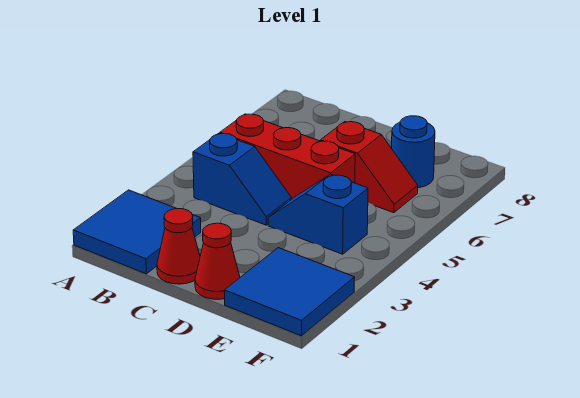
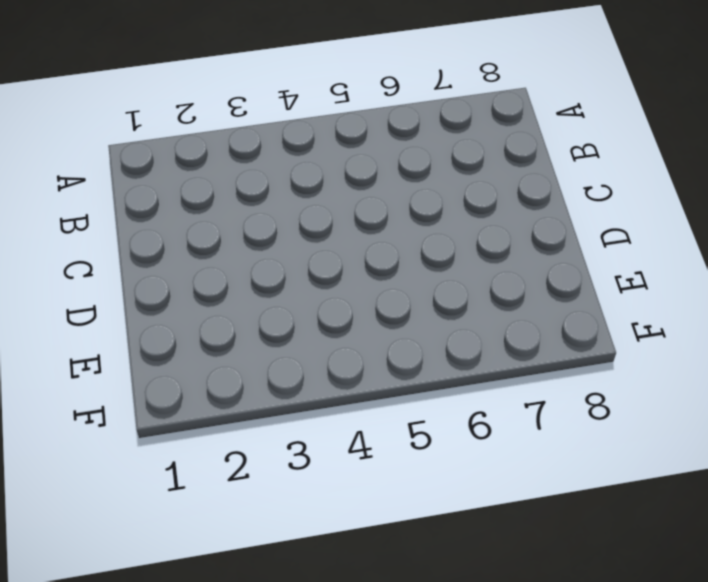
none -> blue tile A1:B2 level 1
none -> blue slope B4:C4 level 1 top B

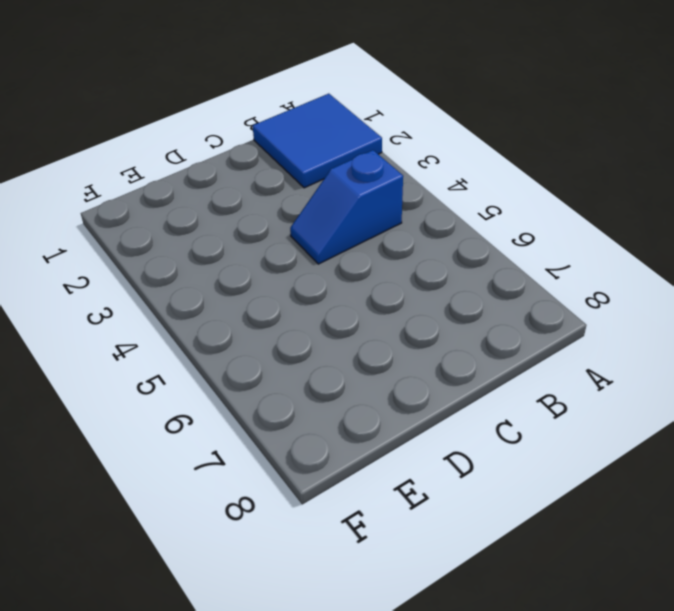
none -> red brick B5:D5 level 1
none -> red cone C1 level 1

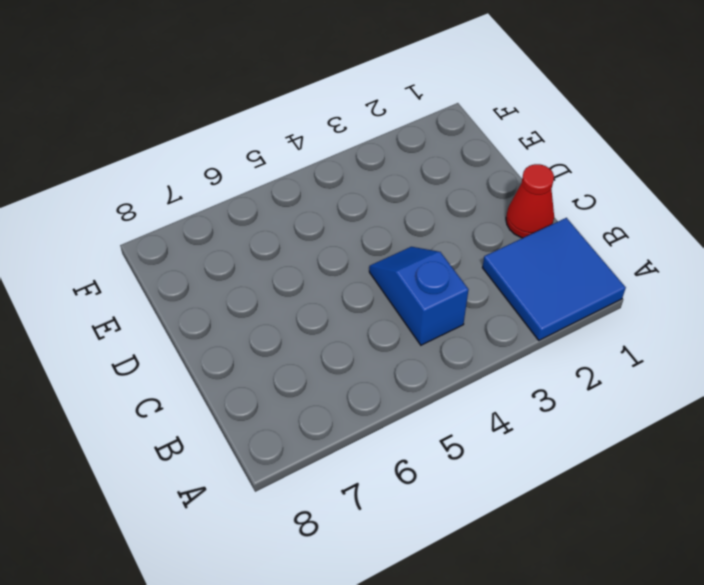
none -> red brick B5:D5 level 1
none -> red cone D1 level 1

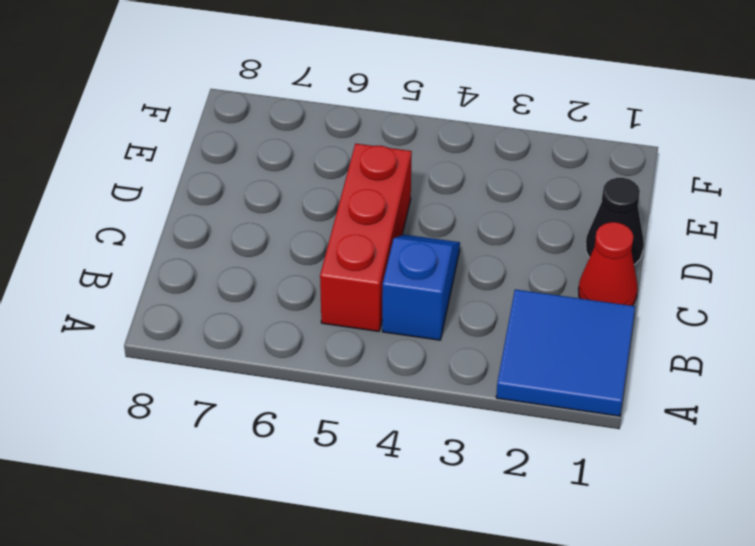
black cone D1 level 1 -> red cone D1 level 1
none -> blue slope D4:E4 level 1 top E
none -> red slope D6:E6 level 1 top D

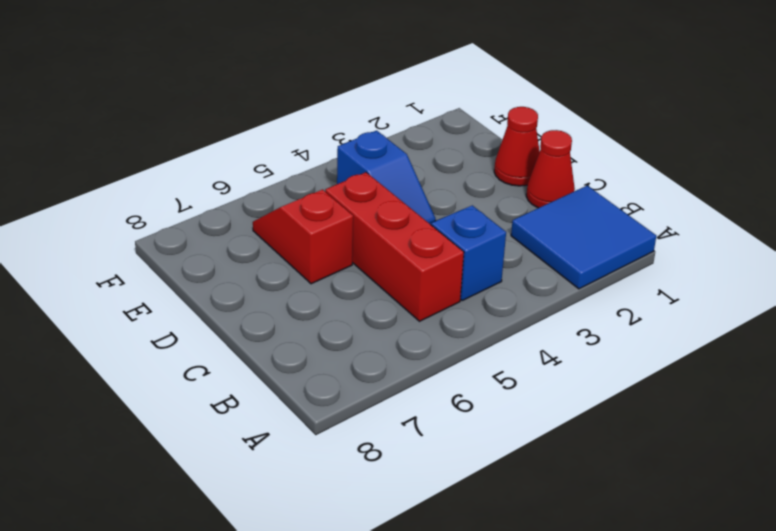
none -> blue tile E1:F2 level 1
none -> blue round brick E7 level 1

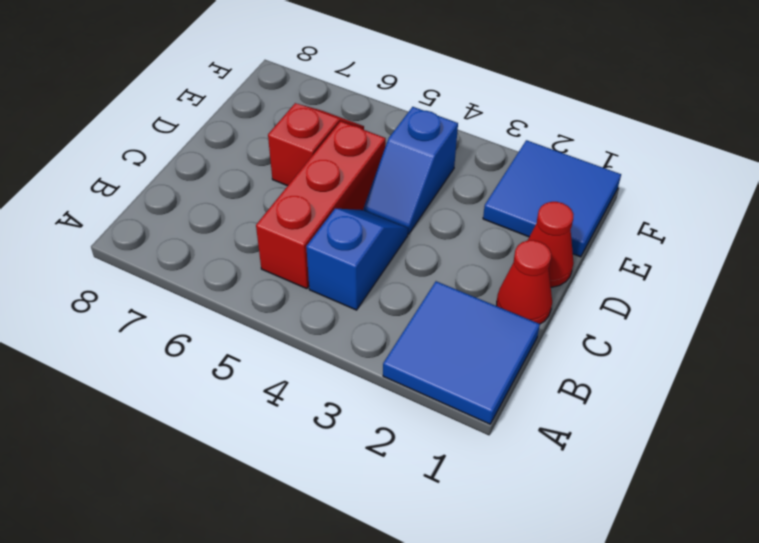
none -> blue round brick E7 level 1

